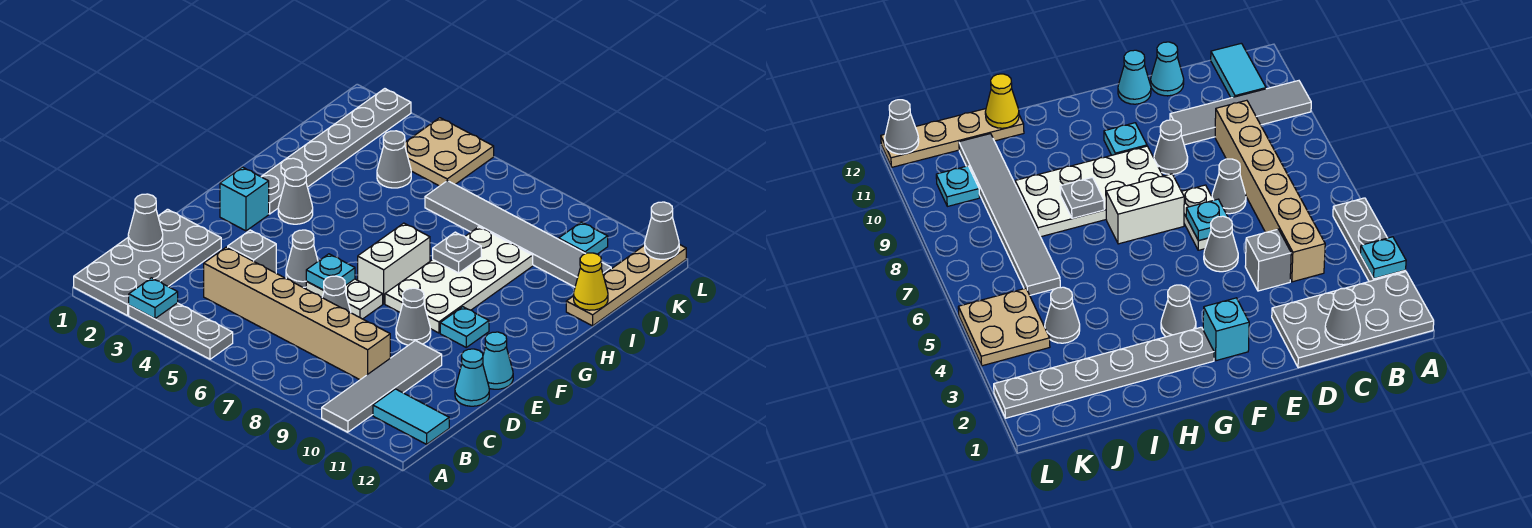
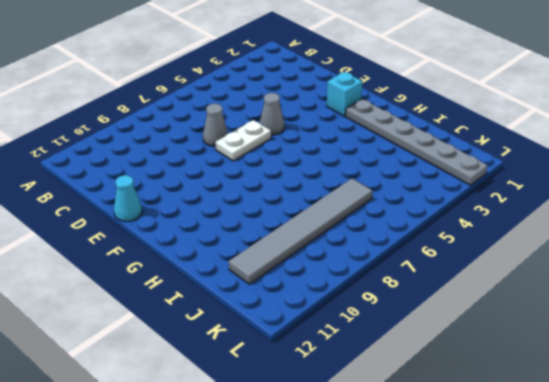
none -> grey plate A1:D2 level 1
none -> grey plate A3:A5 level 1
none -> grey tile A10:D10 level 1

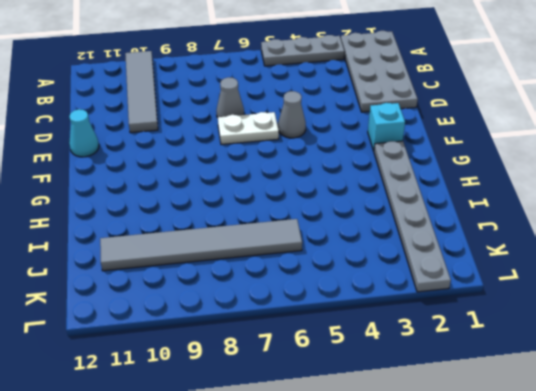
none -> cyan tile B11:B12 level 1
none -> tan brick C4:C9 level 1
none -> grey brick D4 level 1

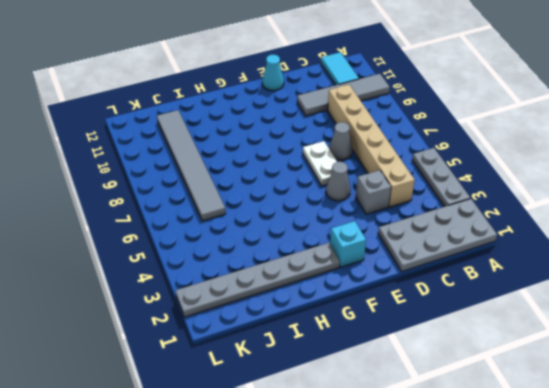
none -> cyan cone D12 level 1
none -> grey cone E9 level 1
none -> white brick F7:G7 level 1

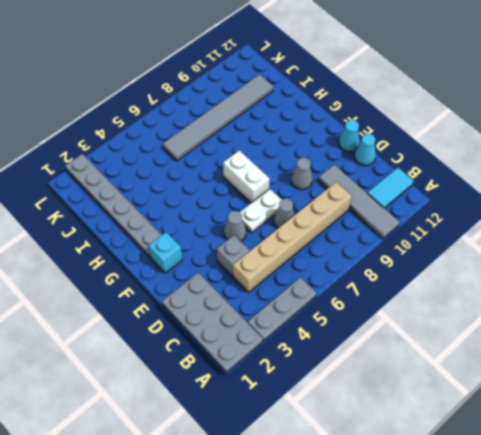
none -> white plate F8:I9 level 1
none -> cyan plate F10 level 1
none -> grey cone G3 level 1

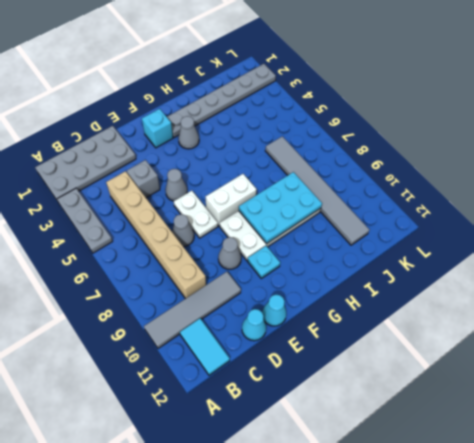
cyan plate G8:I9 level 2 -> grey plate H8 level 2
none -> tan plate I12:L12 level 1
none -> grey cone J4 level 1
none -> tan plate K4:L5 level 1

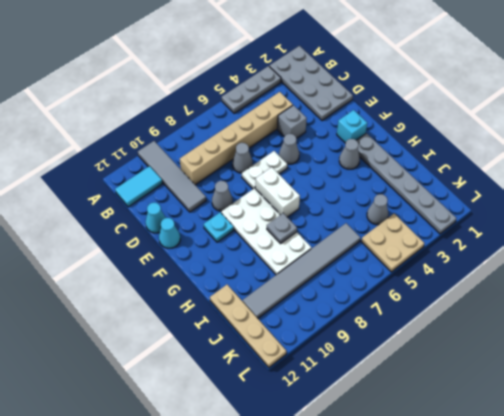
none -> cyan plate K10 level 1
none -> cyan plate A3 level 2
none -> grey cone C1 level 2

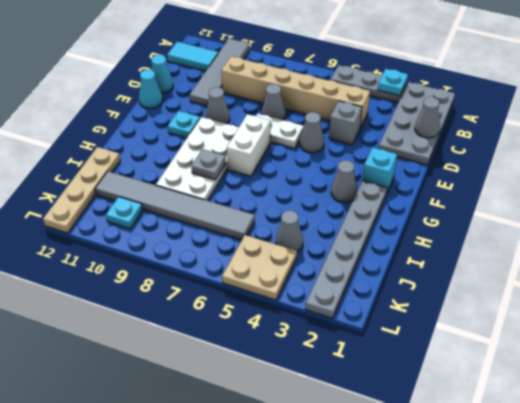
none -> cyan plate E6 level 2
none -> yellow cone I12 level 2
none -> grey cone L12 level 2

